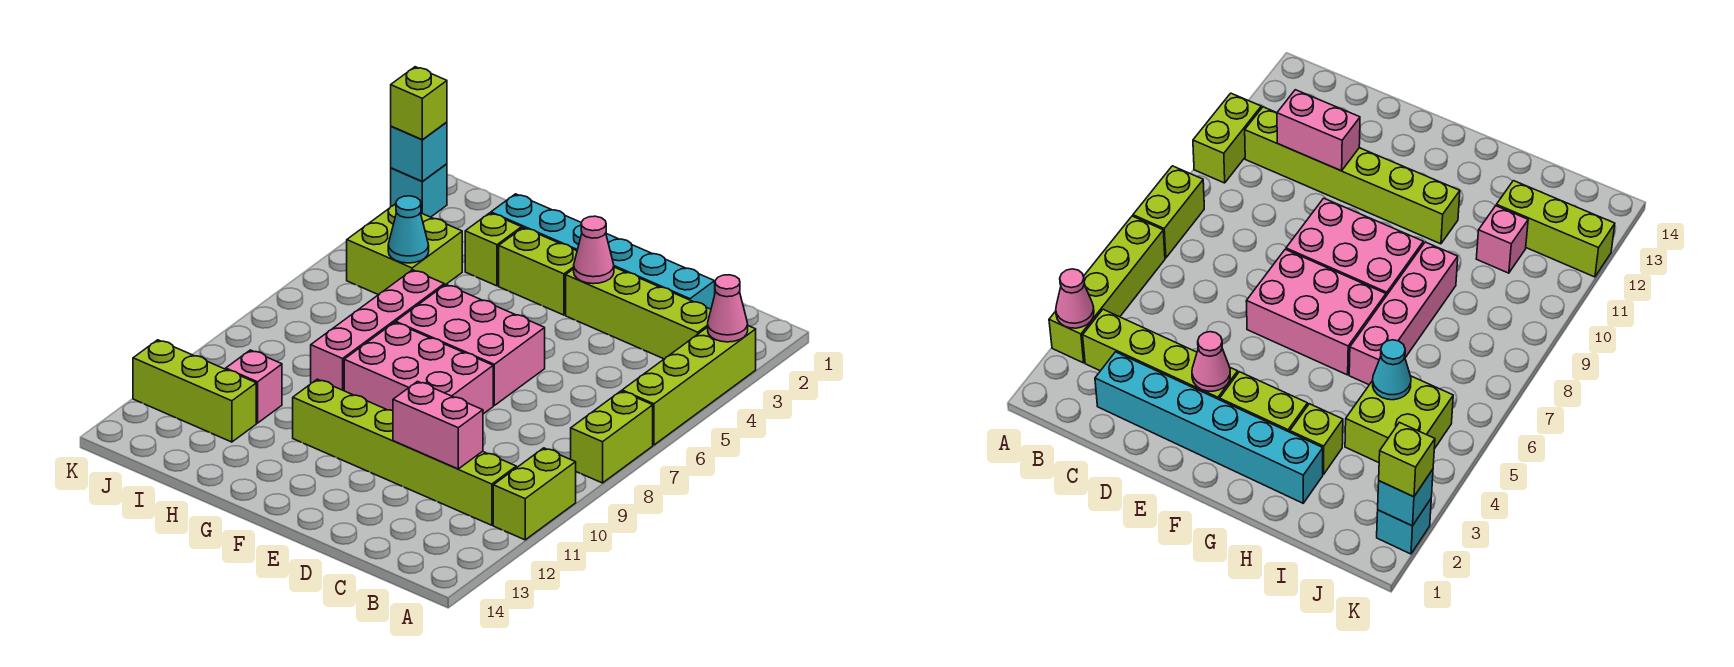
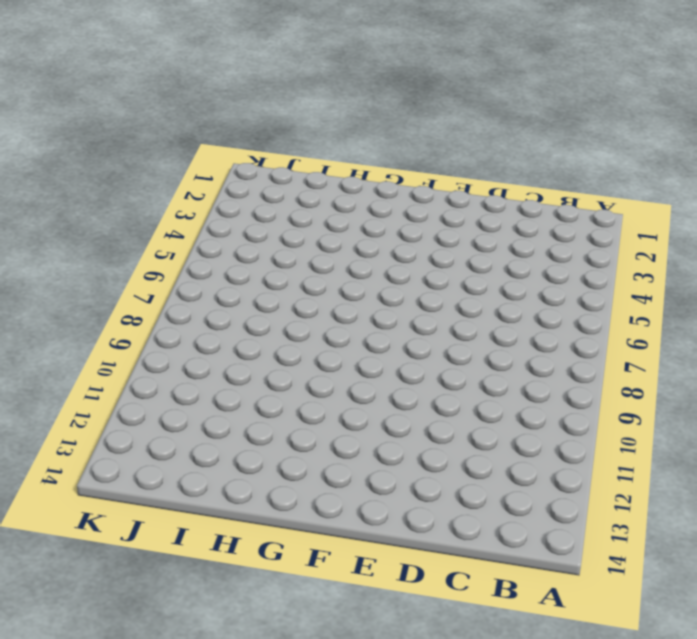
none -> lime brick A3:A6 level 1
none -> lime brick A7:A8 level 1
none -> lime brick A10:A11 level 1

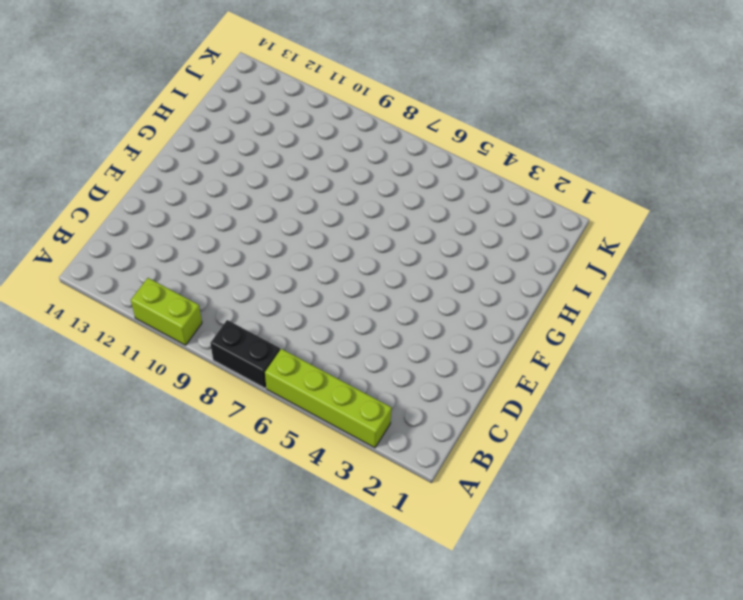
black brick A7:A8 level 1 -> lime brick A7:A8 level 1
none -> lime brick B3:E3 level 1
none -> lime brick B11:G11 level 1
none -> cyan brick C2:H2 level 1

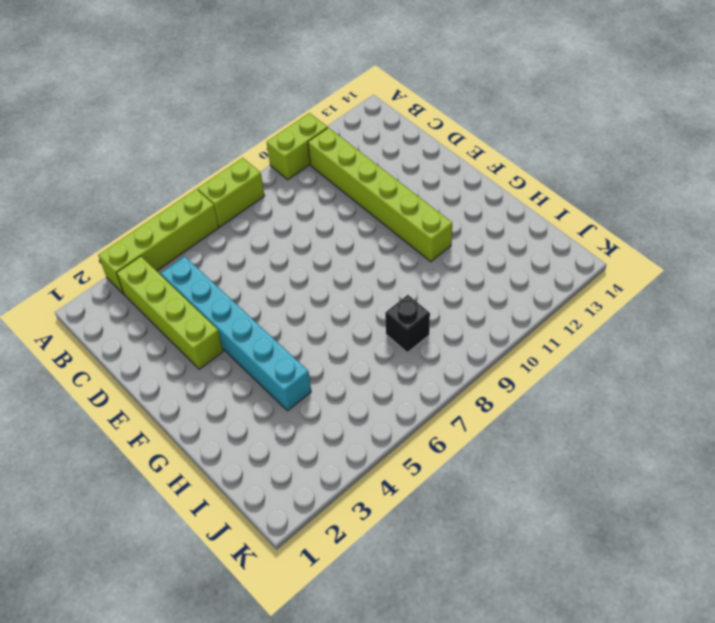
cyan brick C4:H4 level 1 -> cyan brick C2:H2 level 1
black brick I8 level 1 -> none
none -> pink brick E6:G7 level 1
none -> pink brick E8:G9 level 1
none -> lime brick F3:G3 level 1

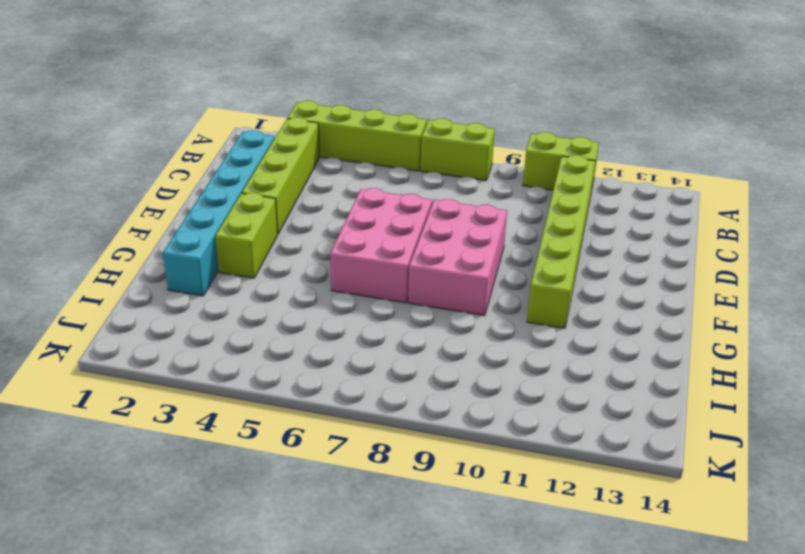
none -> lime brick H3 level 1
none -> pink brick H6:H9 level 1
none -> lime brick I4:J5 level 1

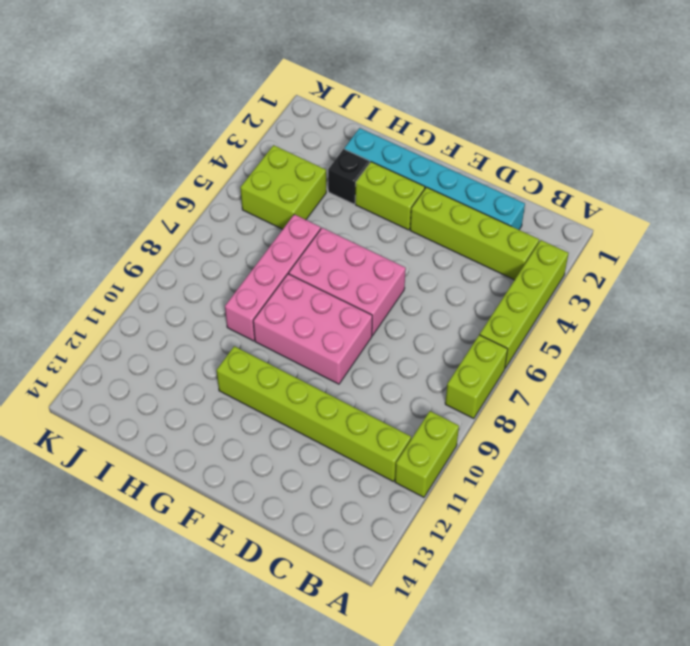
black brick H3 level 1 -> lime brick H3 level 1
none -> pink brick I11 level 1
none -> lime brick I12:K12 level 1
none -> cyan brick K2 level 1

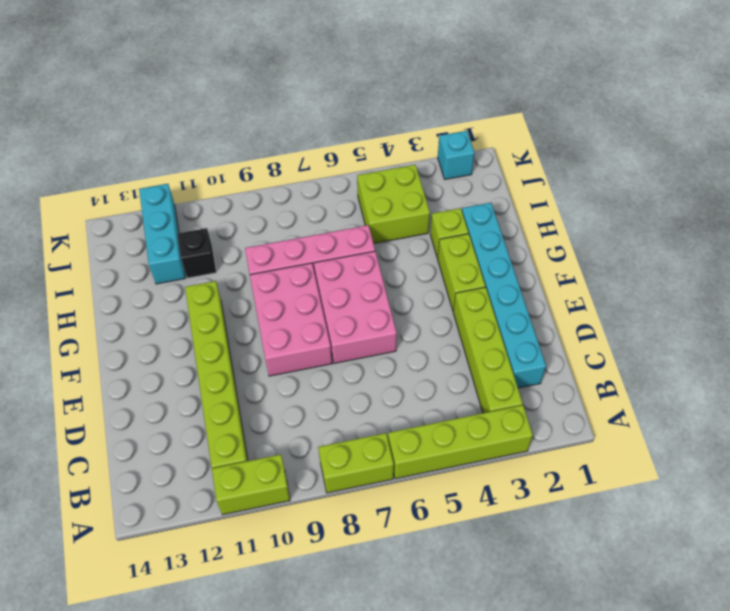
black brick I11 level 1 -> pink brick I11 level 1
cyan brick I12:K12 level 1 -> lime brick I12:K12 level 1
none -> pink cone A3 level 2
none -> pink brick C11:D11 level 2
none -> pink cone E3 level 2

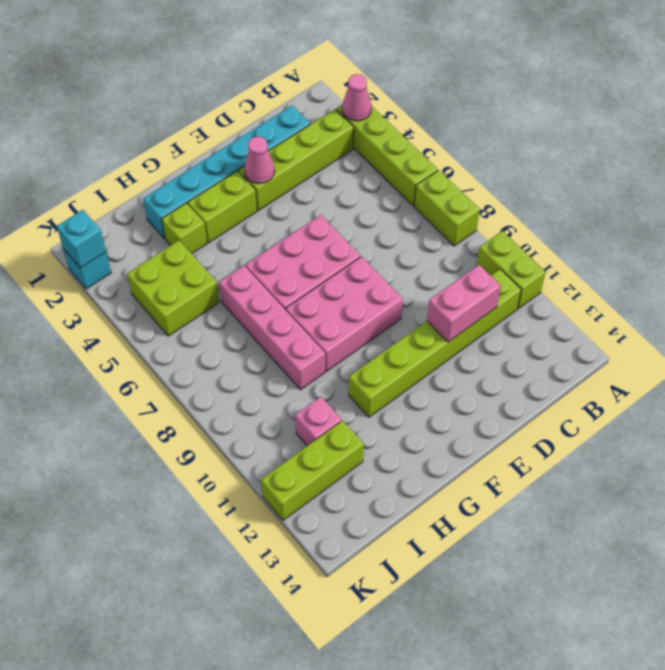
none -> cyan cone I5 level 2
none -> lime brick K2 level 3

